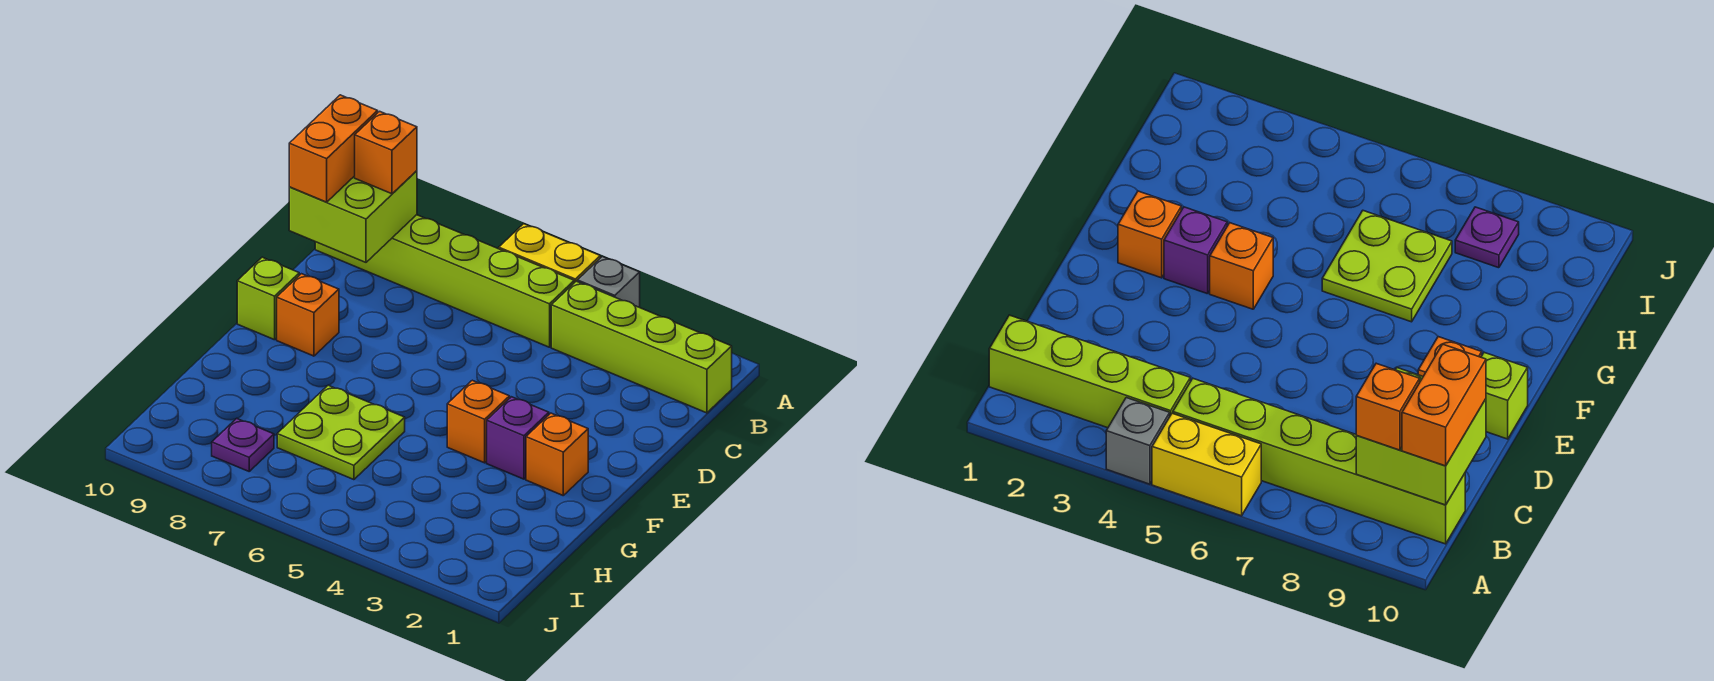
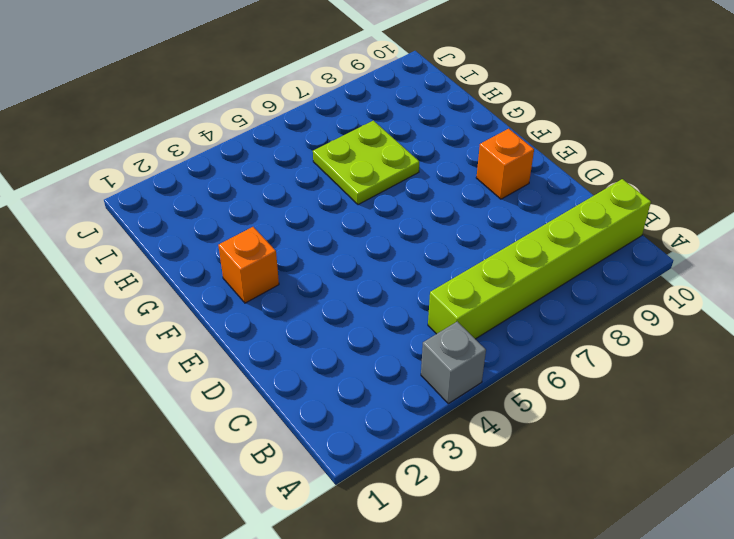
none -> yellow brick A5:A6 level 1
none -> lime brick B1:B4 level 1
none -> lime brick E10 level 1

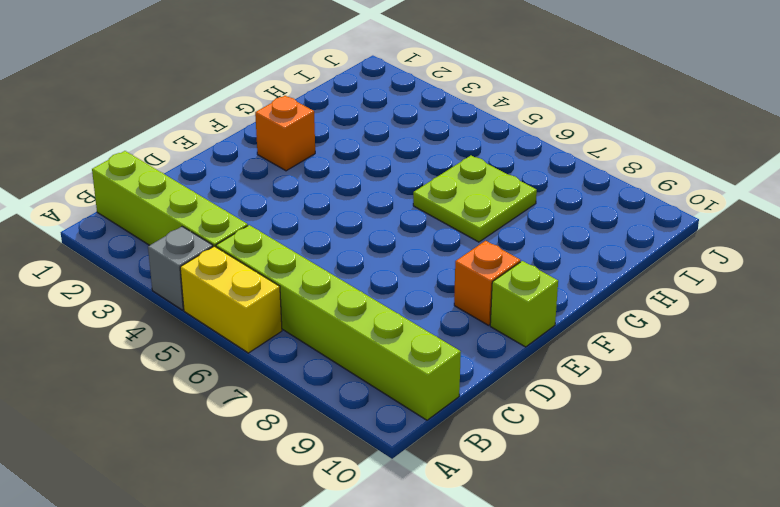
none -> purple brick F3 level 1
none -> orange brick F4 level 1
none -> purple plate I8 level 1

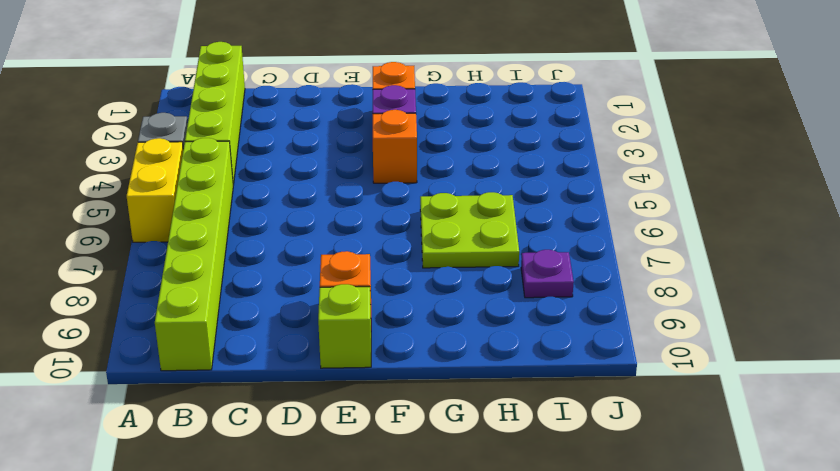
none -> lime brick B9:C10 level 2
none -> orange brick B9 level 3
none -> orange brick B10:C10 level 3

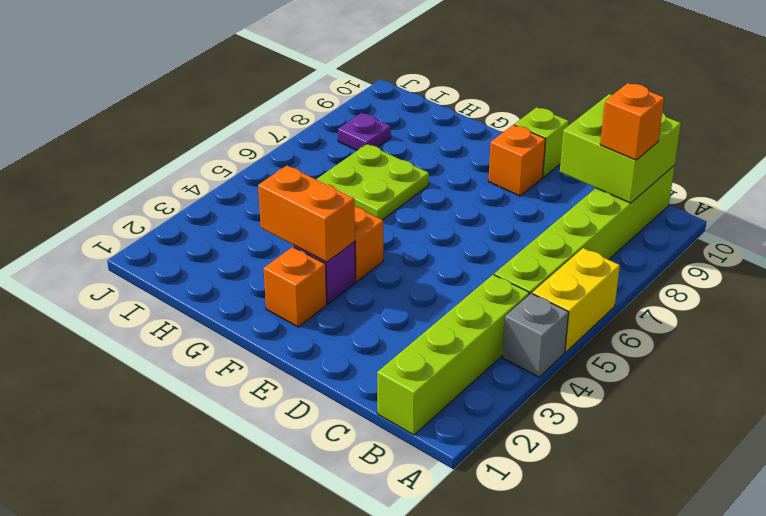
orange brick F3:G3 level 2 -> orange brick B10:C10 level 3

